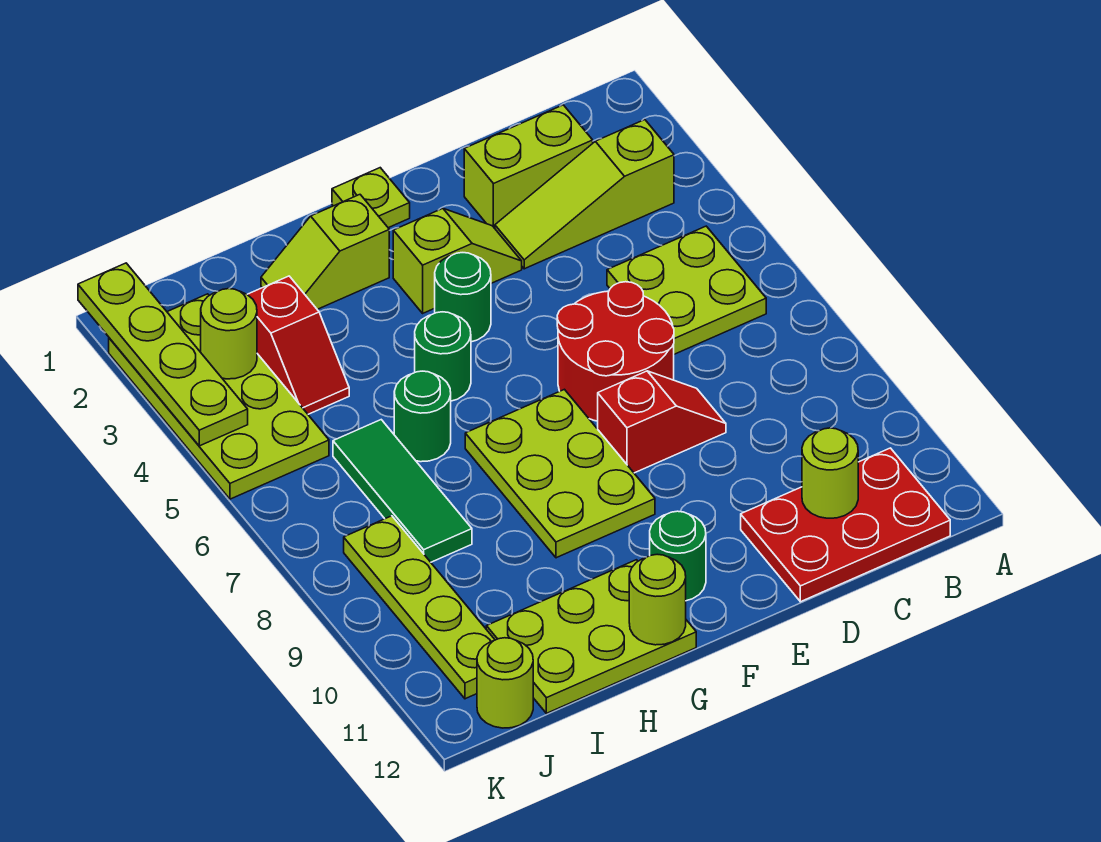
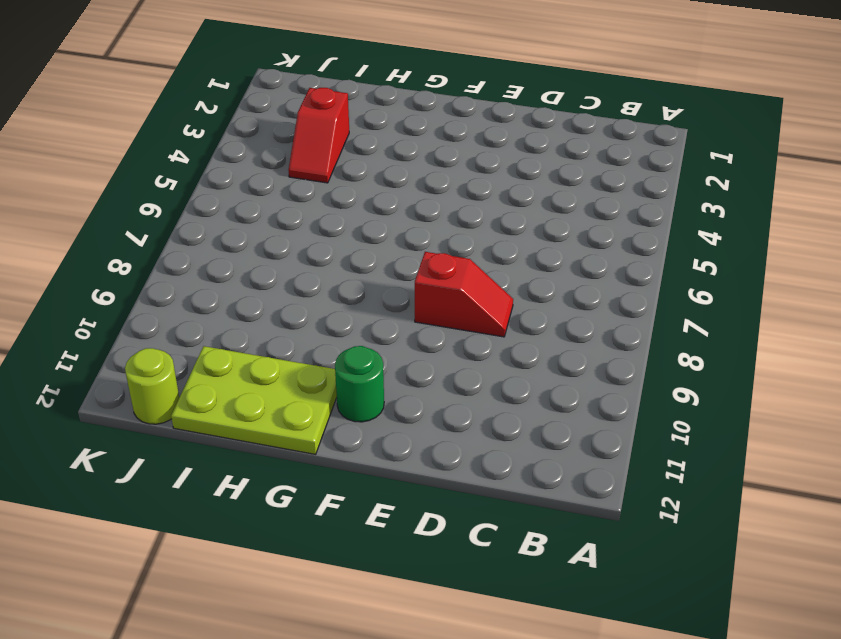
none -> lime slope B3:D3 level 1 top B
none -> lime plate B5:C6 level 1
none -> red plate B11:D12 level 1

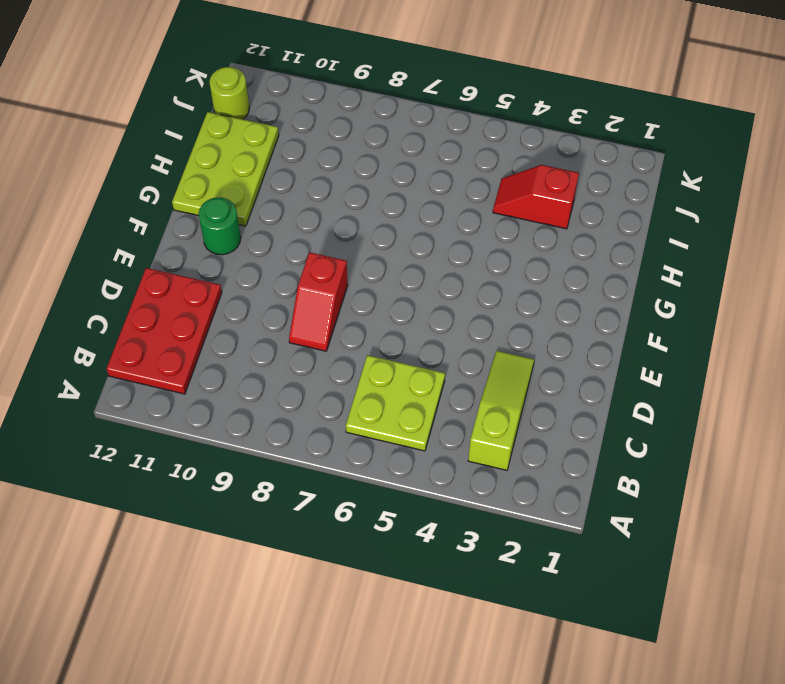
none -> lime brick C2:D2 level 1
none -> red round brick D6:E7 level 1
none -> lime slope E3:F3 level 1 top F

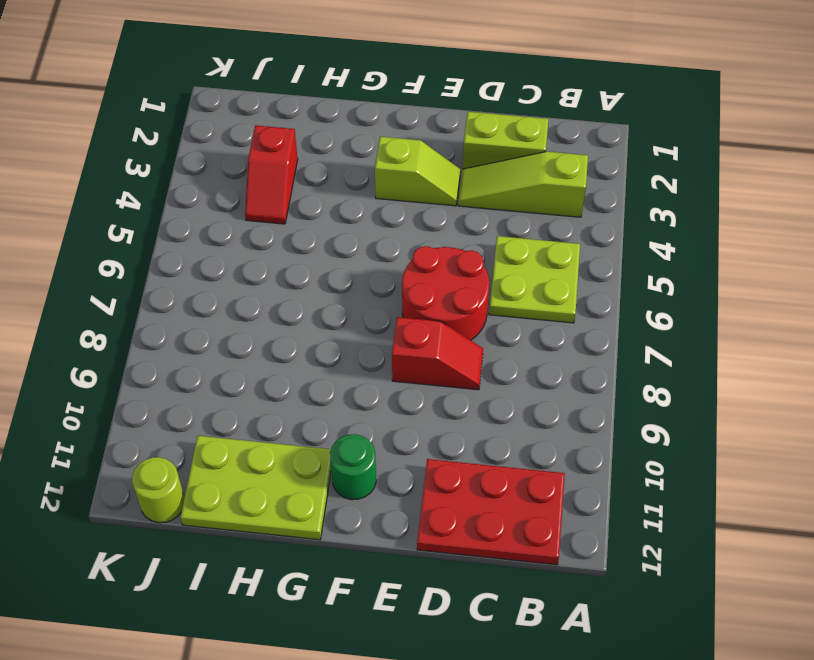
none -> lime plate F1 level 1
none -> green round brick F4 level 1
none -> lime plate F7:G9 level 1

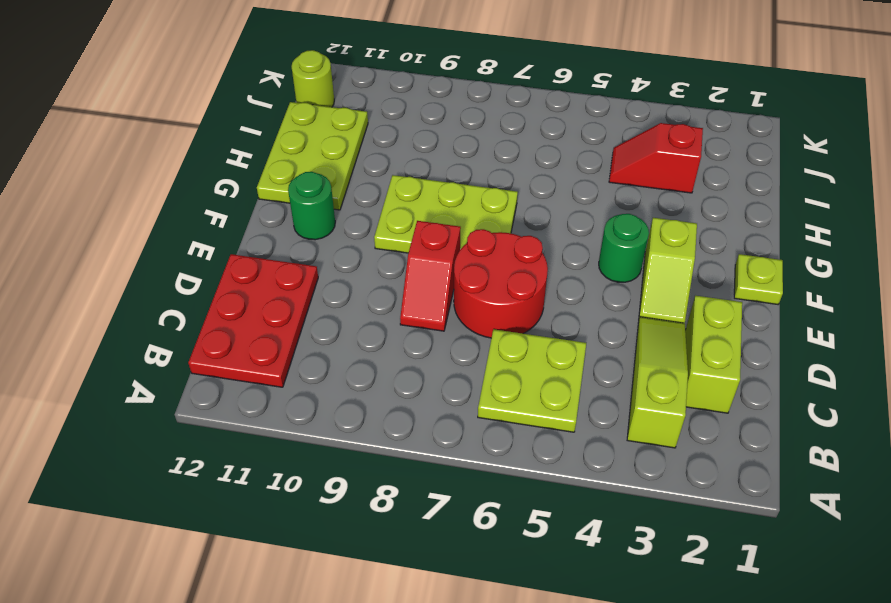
none -> lime slope G2:H2 level 1 top G
none -> green round brick G5 level 1
none -> green round brick H6 level 1

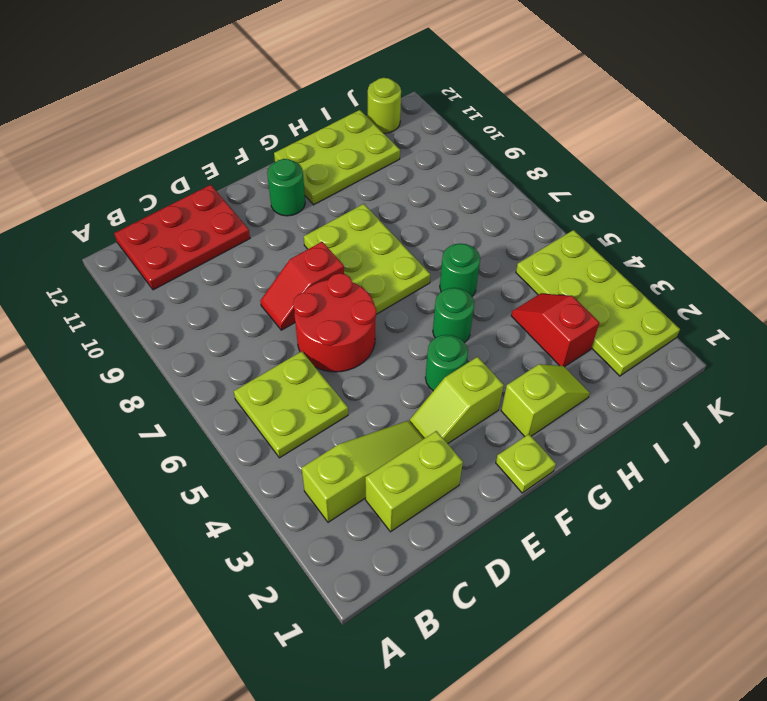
none -> green tile I6:I8 level 1
none -> lime plate J8:J11 level 1
none -> lime round brick C11 level 2

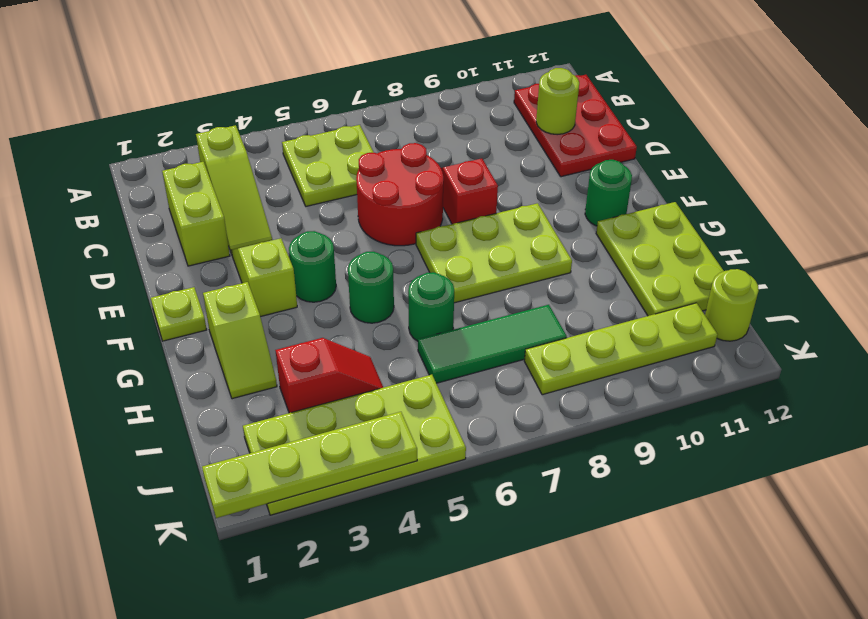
none -> lime round brick G12 level 2
none -> lime round brick J3 level 2

